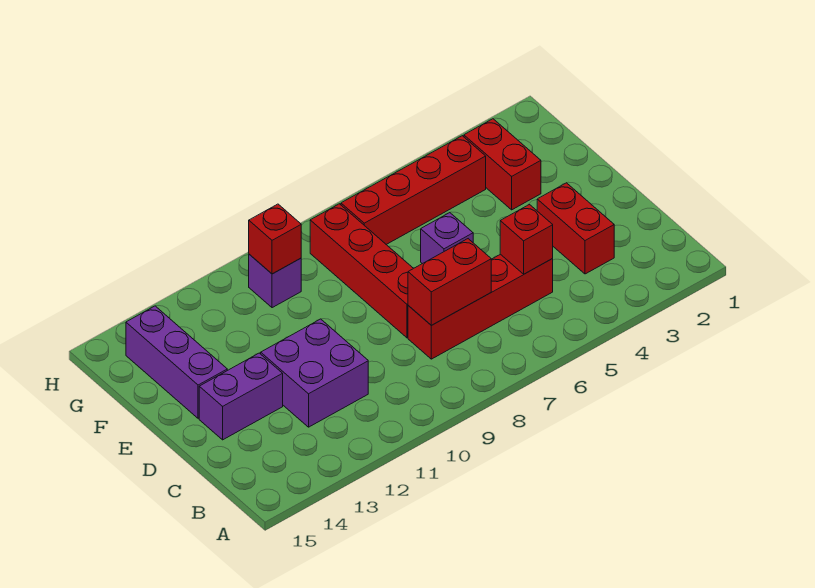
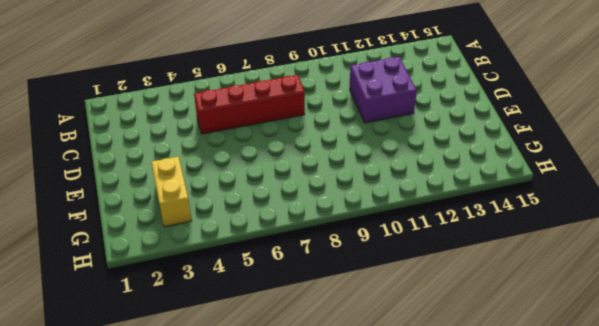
yellow brick F3:G3 level 1 -> red brick F3:G3 level 1
none -> red brick C3:D3 level 1
none -> red brick D8:G8 level 1
none -> purple brick D13:D14 level 1

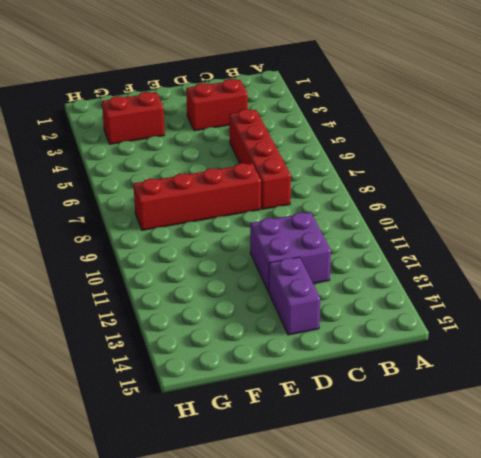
none -> purple brick E6 level 1
none -> purple brick E14:G14 level 1
none -> red brick G4:G7 level 1

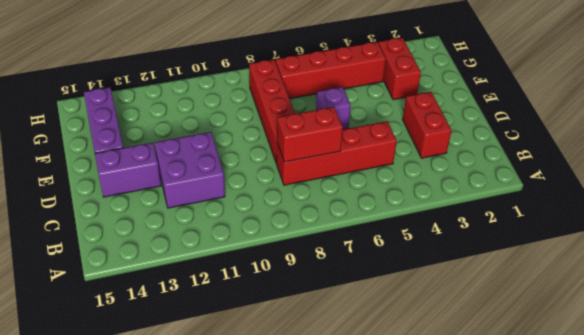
none -> purple brick G10 level 1
none -> red brick C5 level 2
none -> red brick G10 level 2

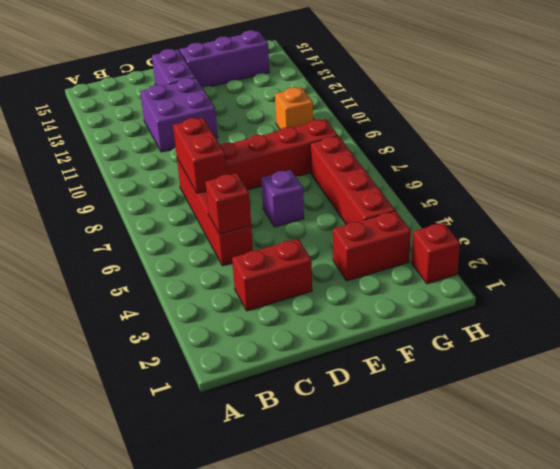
orange brick G10 level 1 -> purple brick G10 level 1
red brick H2 level 1 -> red brick G10 level 2

